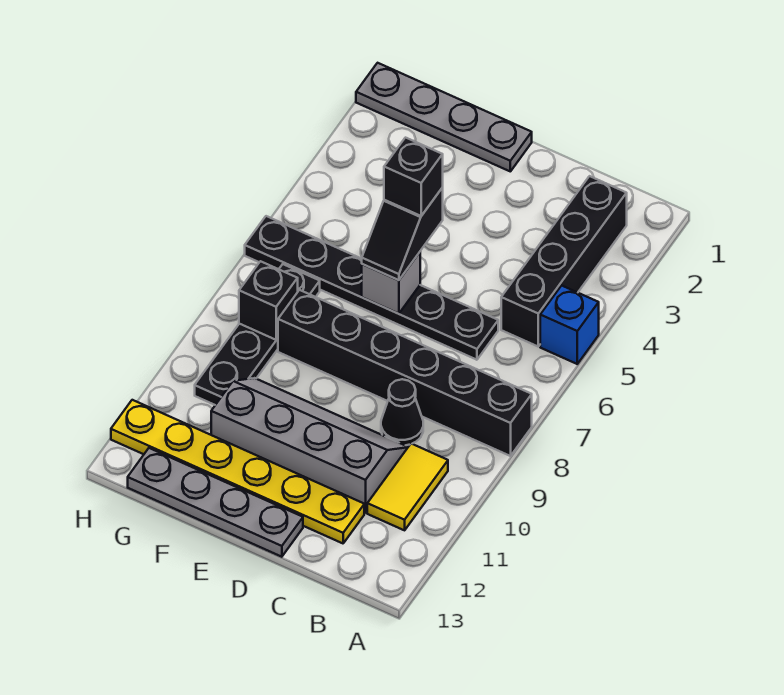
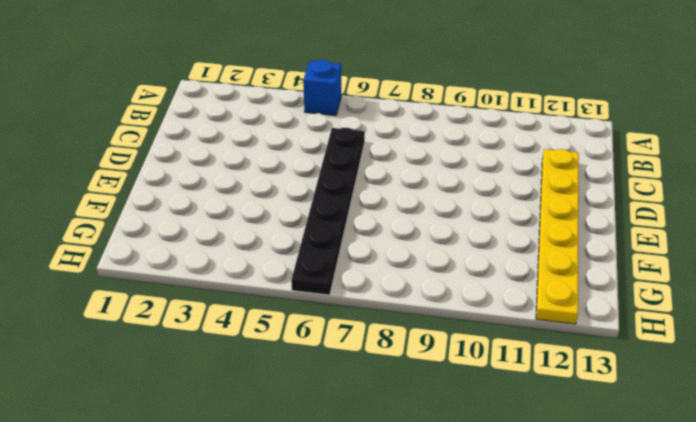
none -> black brick A8:F8 level 1
none -> black brick B2:B5 level 1
none -> yellow tile B10:B11 level 1

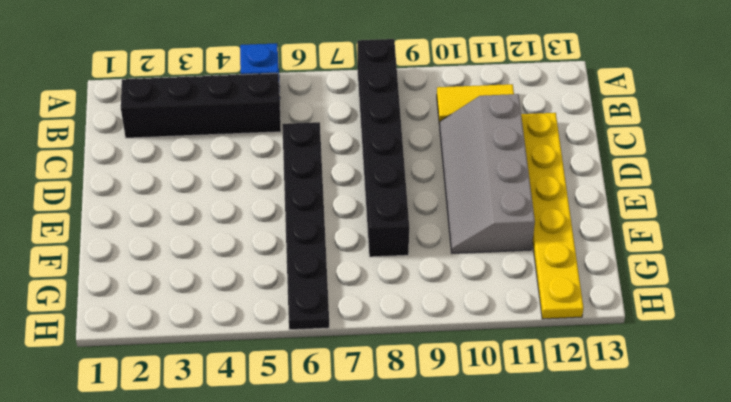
none -> black cone C9 level 1
none -> grey plate D13:G13 level 1
none -> grey plate E1:H1 level 1

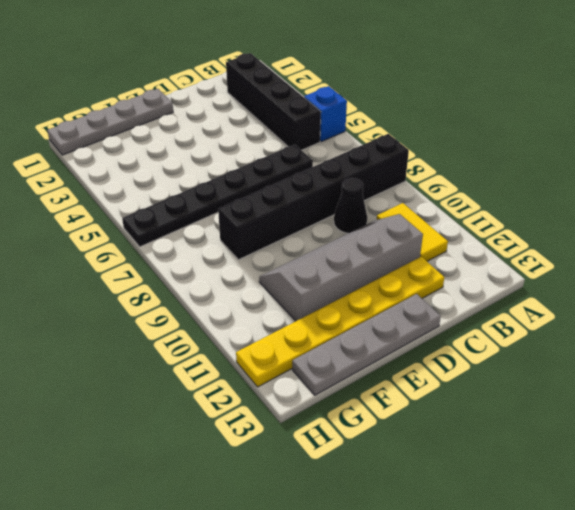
none -> black plate G7:G10 level 1
none -> grey brick E6 level 2
none -> black brick G8 level 2

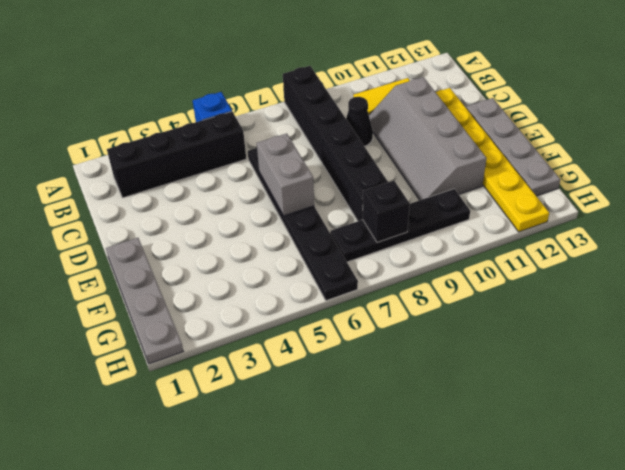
grey brick D6:E6 level 2 -> grey brick E6 level 2
none -> black slope E5:E6 level 3 top 5
none -> black brick E5 level 4

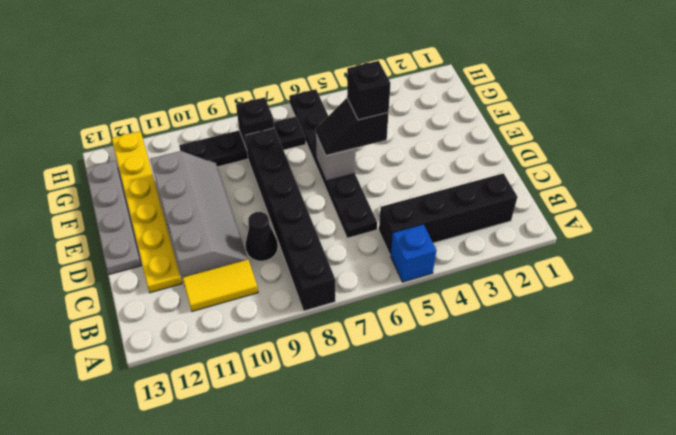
none -> grey plate E1:H1 level 1

